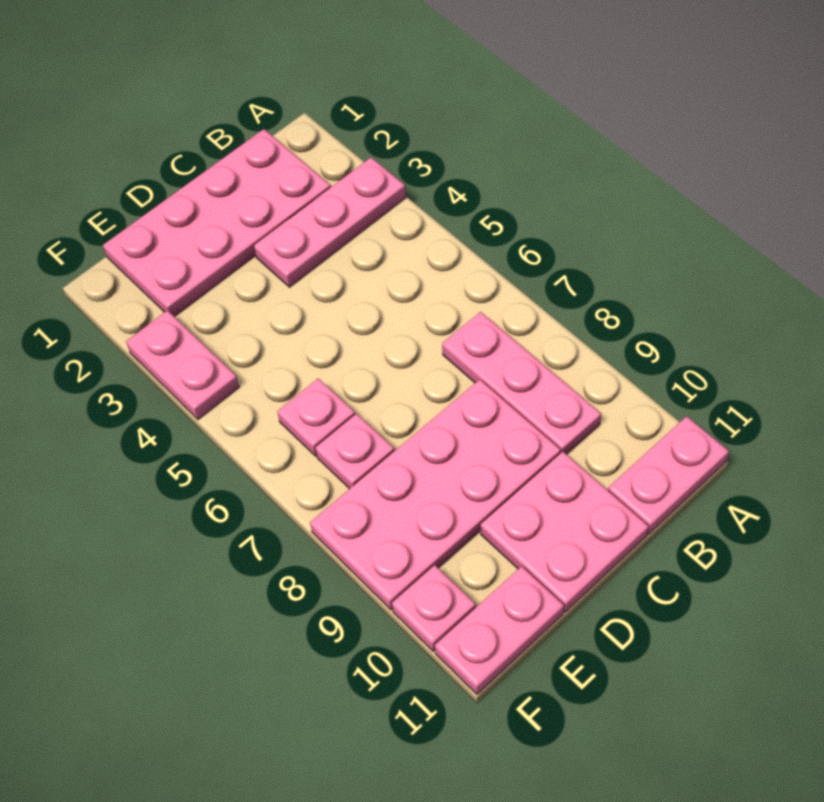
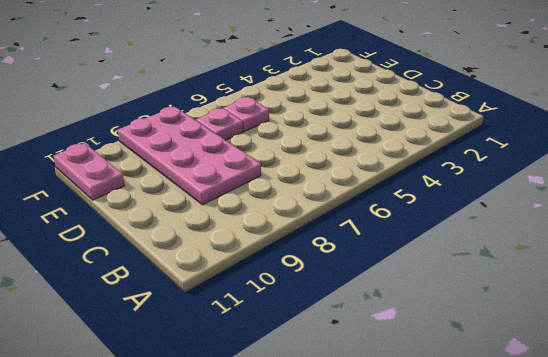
none -> pink plate A3:C3 level 1
none -> pink plate A11:B11 level 1

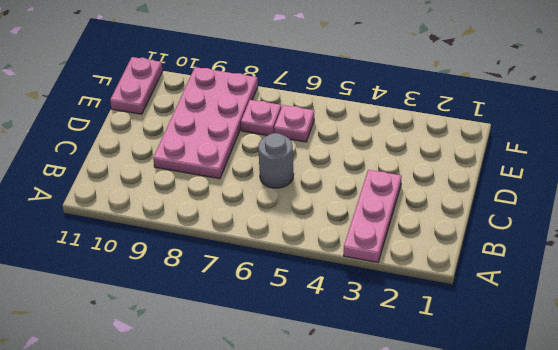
grey round brick C6 level 1 -> none
none -> pink plate A11:B11 level 1
none -> pink plate B1:E2 level 1

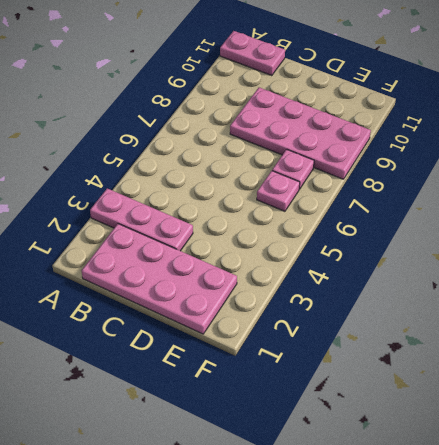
none -> pink plate B7:B9 level 1
none -> pink plate C10:D11 level 1

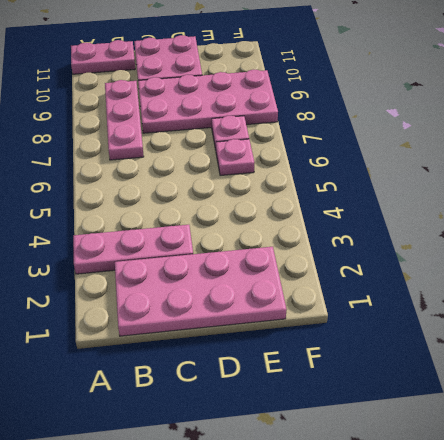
none -> pink plate E11:F11 level 1
none -> pink plate F3:F4 level 1

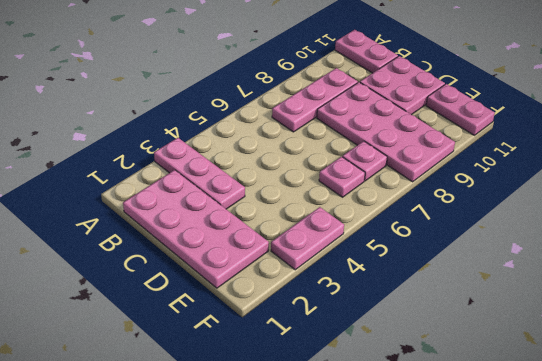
none -> pink plate F10 level 1

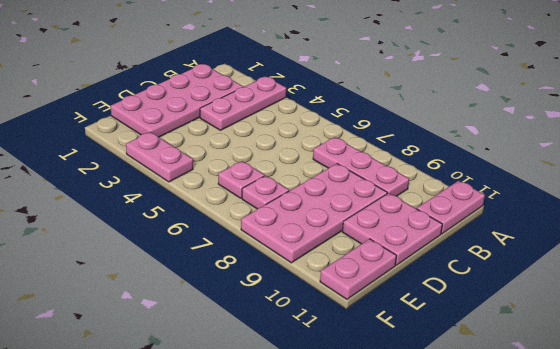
none -> pink plate F10 level 1

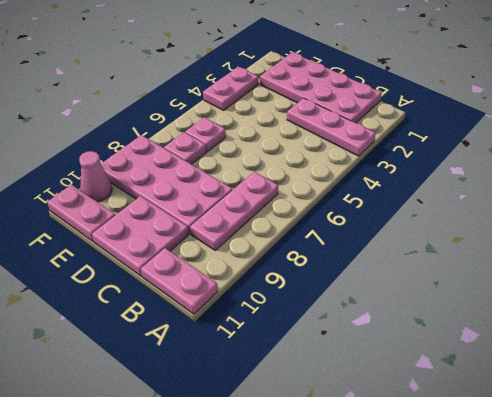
pink cone F10 level 1 -> pink plate F10 level 1

